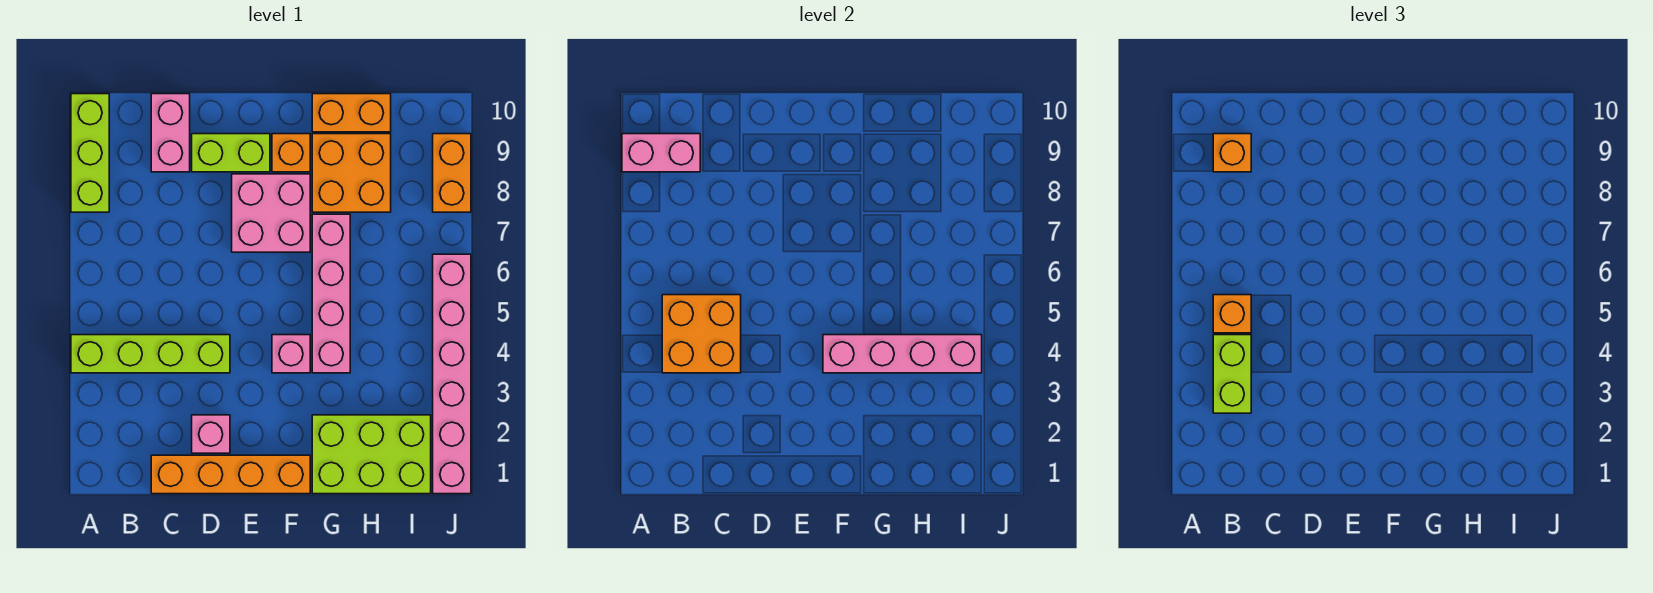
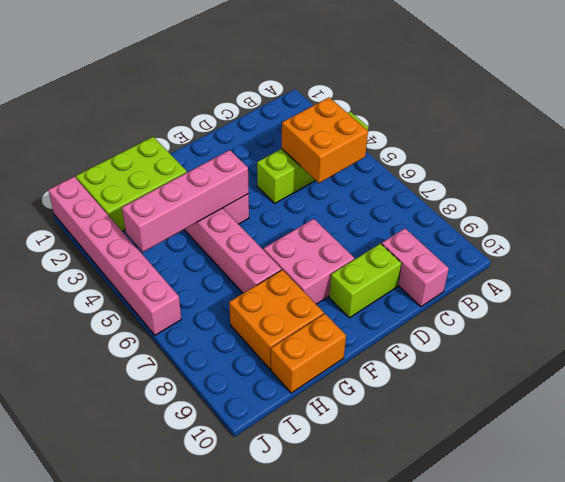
none -> lime brick A8:A10 level 1
none -> orange brick C1:F1 level 1
none -> pink brick D2 level 1

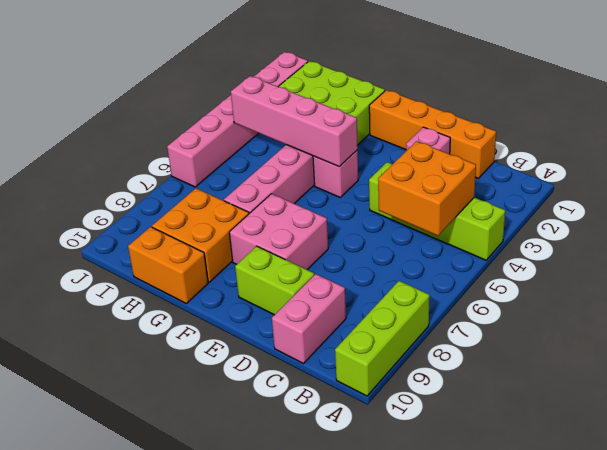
none -> orange brick F9 level 1
none -> orange brick J8:J9 level 1
none -> pink brick A9:B9 level 2

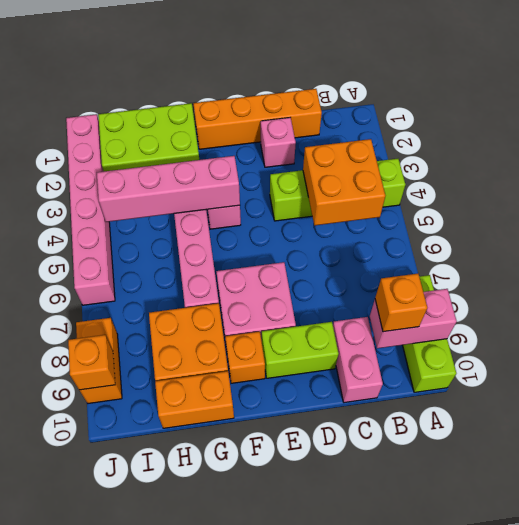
orange brick J9 level 2 -> orange brick B5 level 3
none -> lime brick B3:B4 level 3

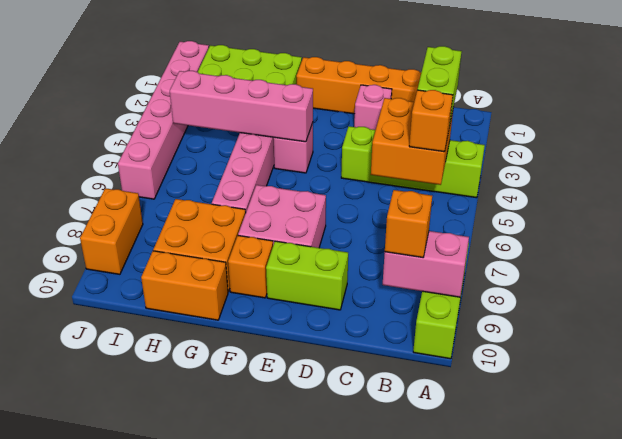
none -> pink brick C9:C10 level 1

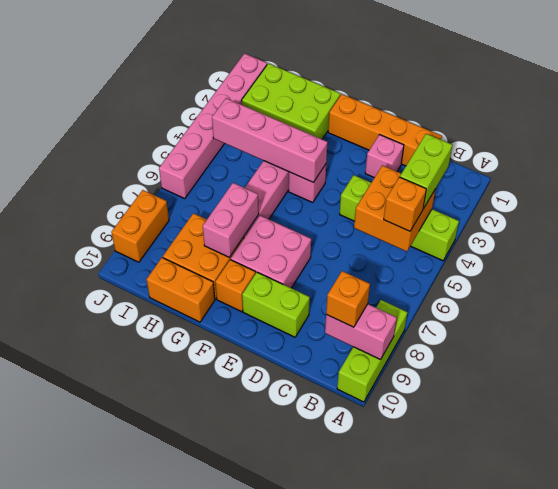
pink brick G7:G8 level 2 -> pink brick C9:C10 level 1

